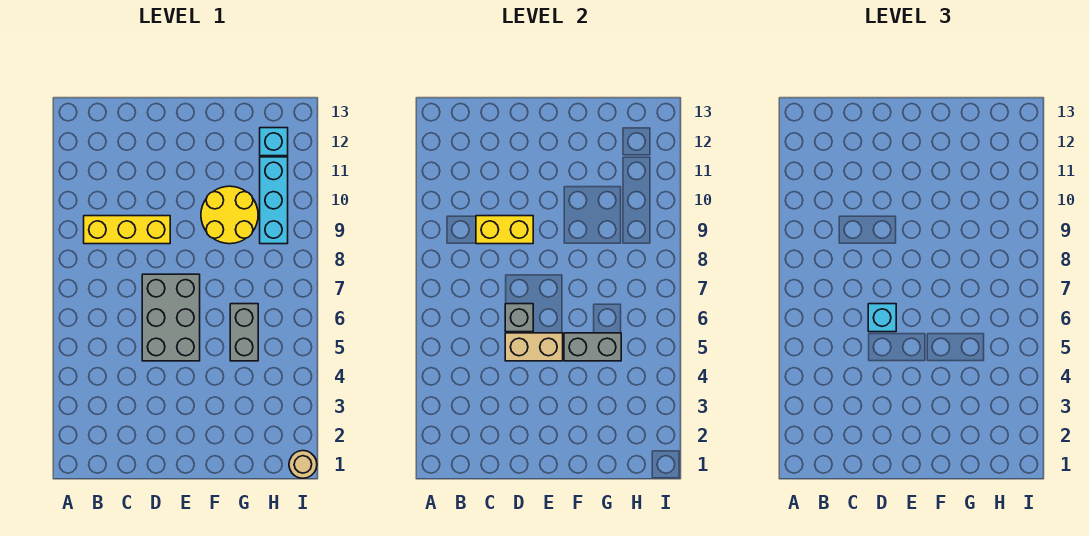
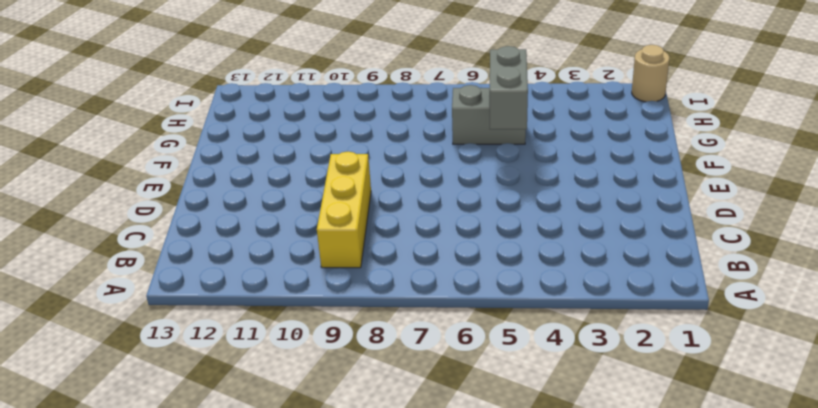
none -> grey brick D5:E7 level 1
none -> yellow round brick F9:G10 level 1
none -> cyan brick H9:H11 level 1

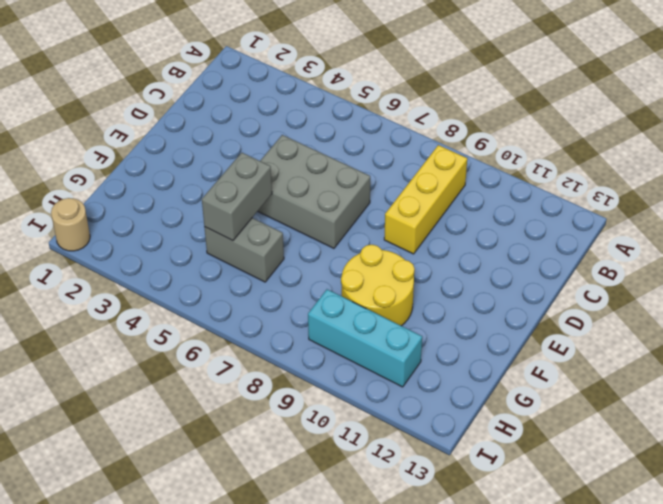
none -> cyan brick H12 level 1
none -> yellow brick C9:D9 level 2
none -> tan brick D5:E5 level 2

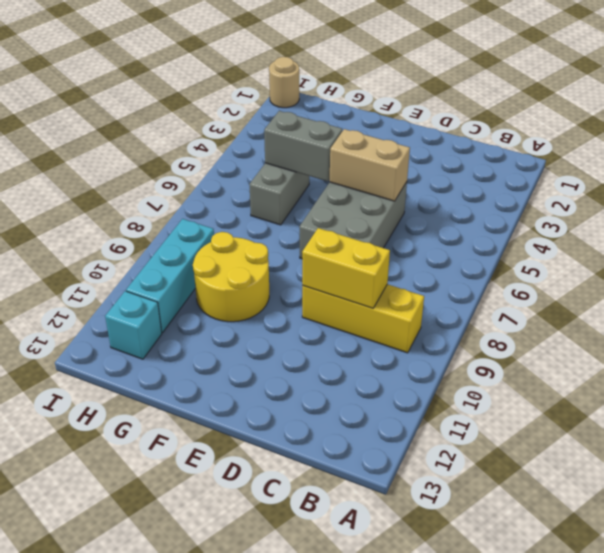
none -> grey brick D6 level 2
none -> cyan brick D6 level 3

